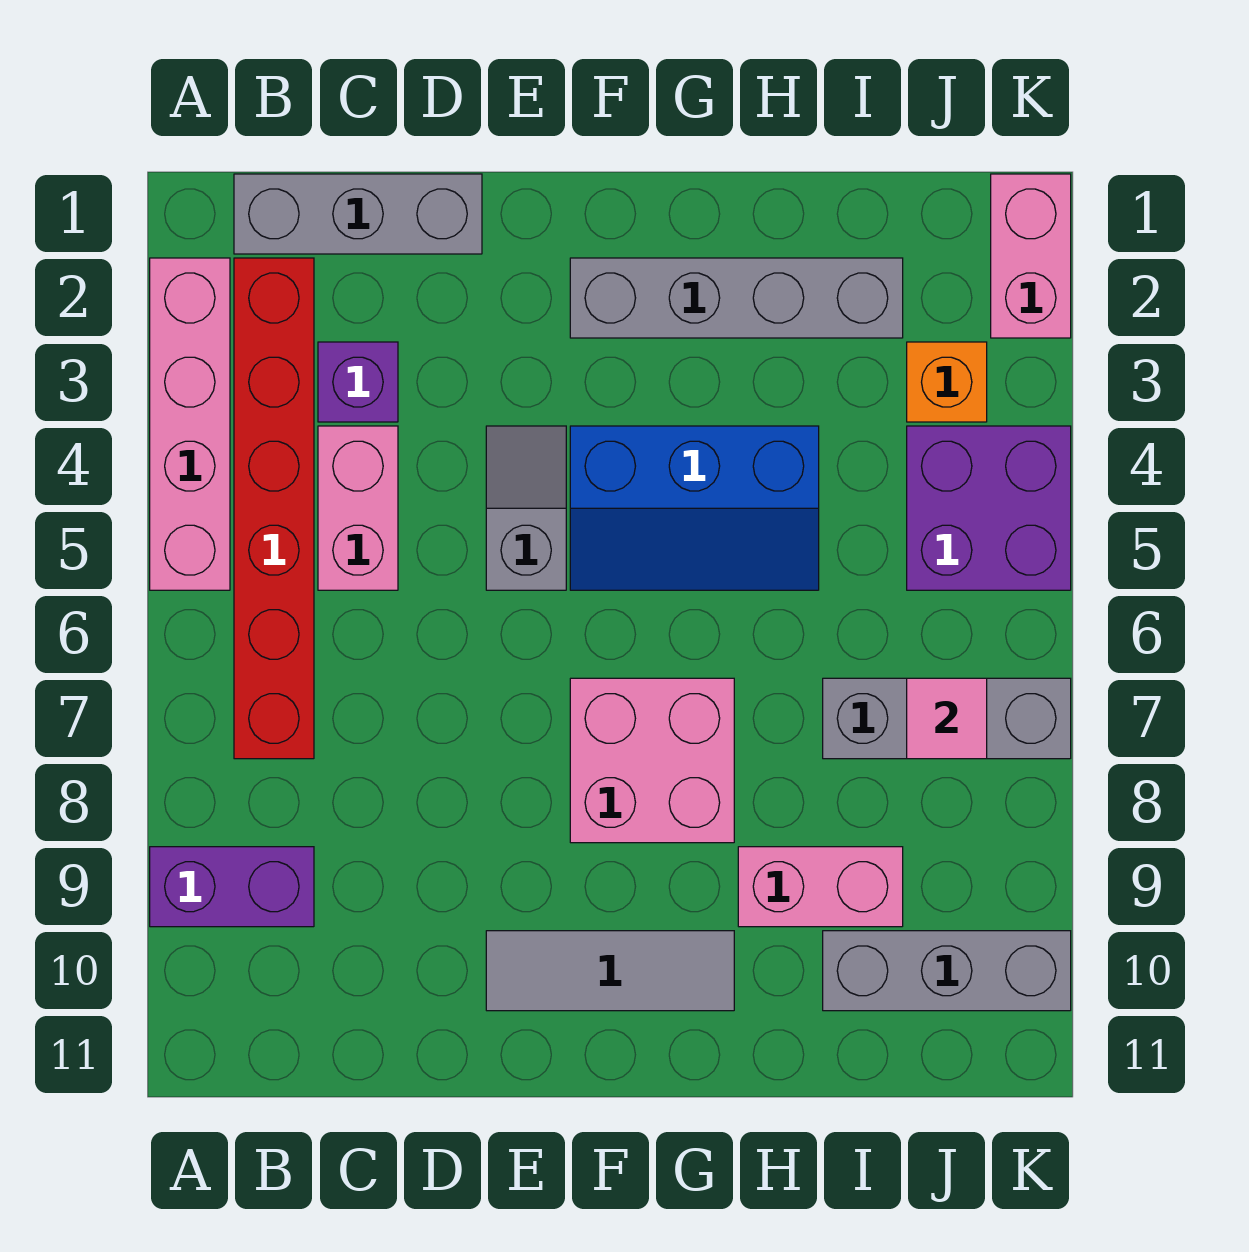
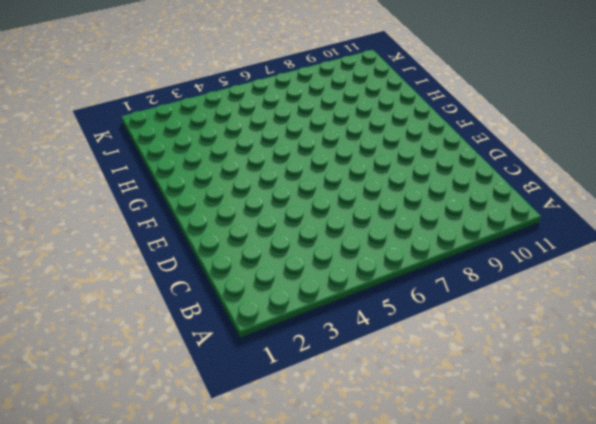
none -> pink brick A2:A5 level 1
none -> purple brick A9:B9 level 1
none -> grey brick B1:D1 level 1

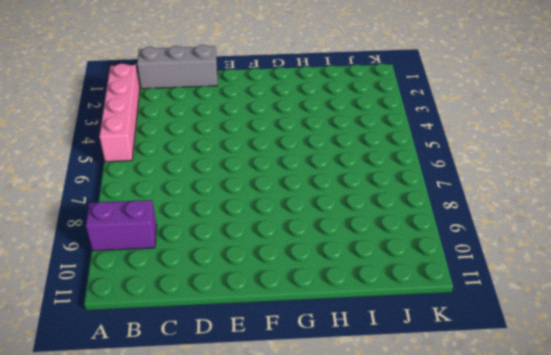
none -> red brick B2:B7 level 1
none -> purple brick C3 level 1
none -> pink brick C4:C5 level 1

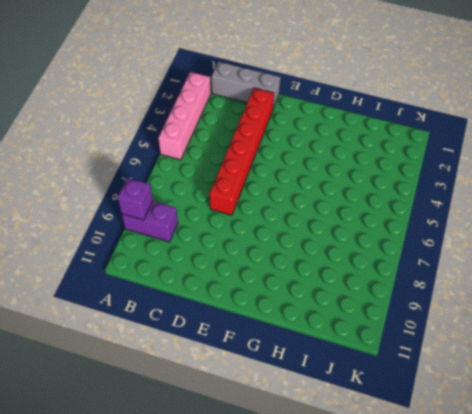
purple brick A9 level 2 -> purple brick C3 level 1
red brick D2:D7 level 1 -> red brick B2:B7 level 1
none -> pink brick C4:C5 level 1
none -> grey slope E4:E5 level 1 top 5
none -> grey tile E10:G10 level 1

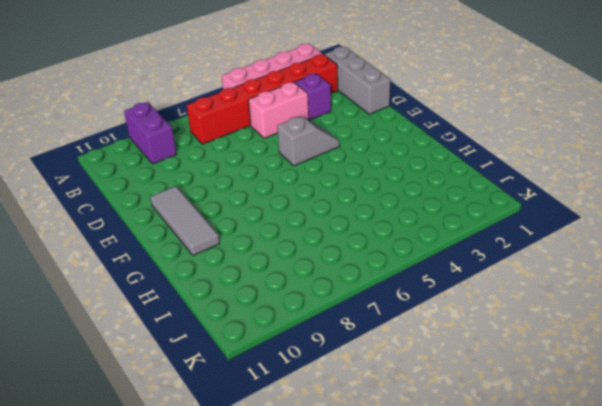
none -> grey brick F2:I2 level 1
none -> blue slope F4:H5 level 1 top 4
none -> pink brick F7:G8 level 1

